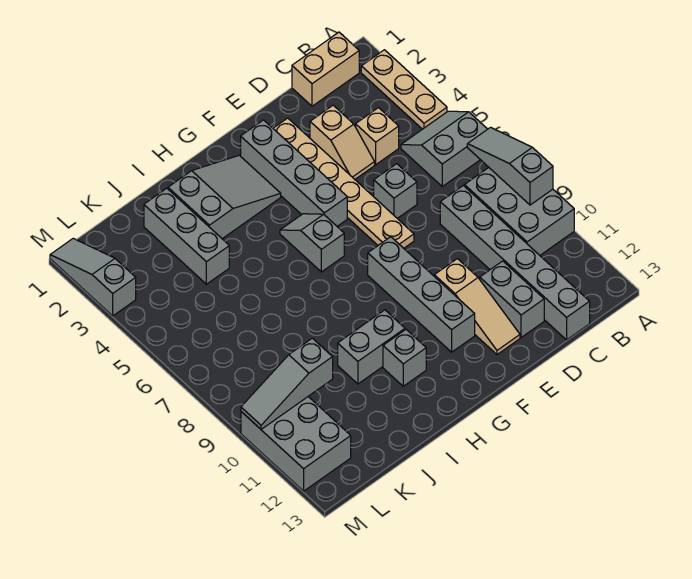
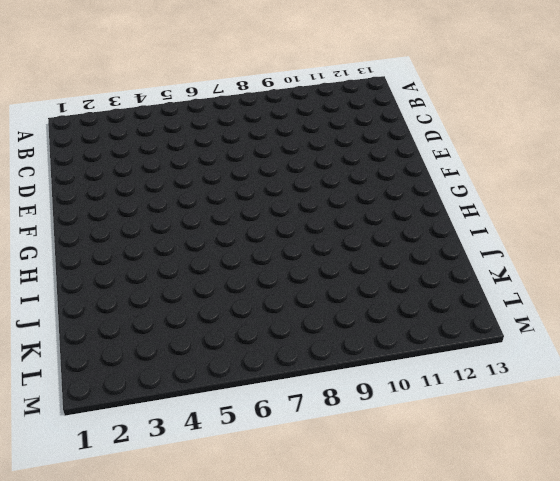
none -> tan plate A2:A4 level 1
none -> grey slope A5:B6 level 1 top 6
none -> grey brick A8:B10 level 1

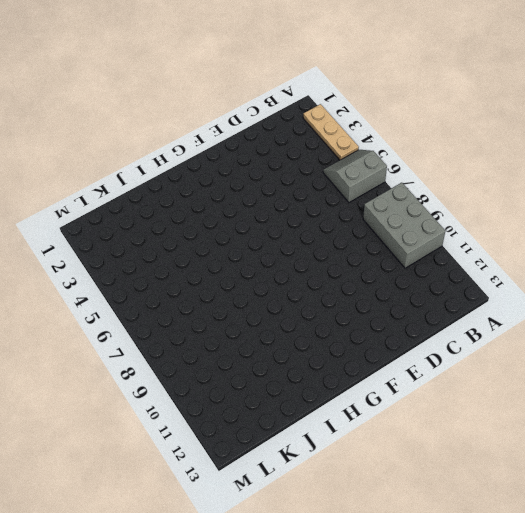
none -> tan brick B1:C1 level 1
none -> tan brick C4 level 1
none -> grey brick C8:C13 level 1

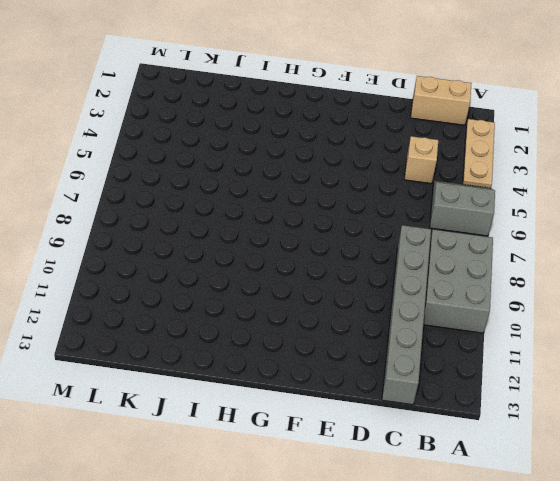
none -> tan slope D3:D4 level 1 top 3
none -> grey brick D6 level 1
none -> grey brick D11:D12 level 1

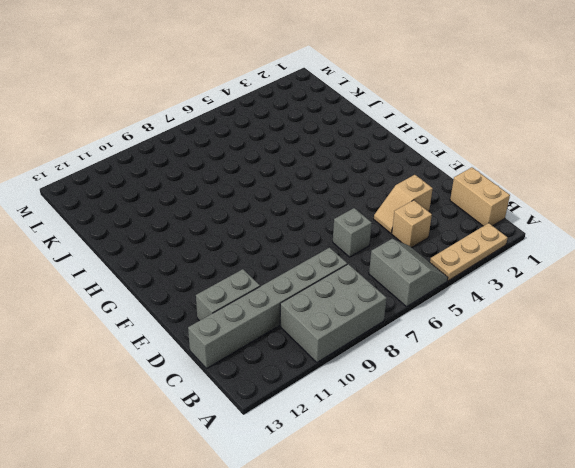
none -> tan plate E2:E7 level 1
none -> tan slope E10:E12 level 1 top 10
none -> grey brick F2:F5 level 1

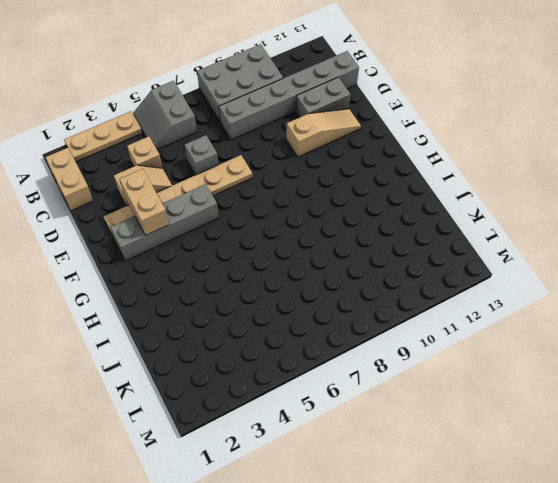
tan brick E3:F3 level 2 -> none
none -> grey brick F8:F11 level 1
none -> grey slope G2:I3 level 1 top I
none -> grey slope G5:G6 level 1 top 6

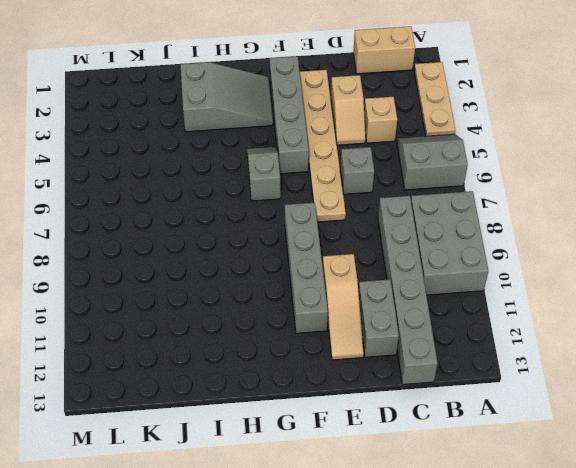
none -> grey brick H10:I10 level 1
none -> grey brick H11 level 1
none -> grey brick J2:J4 level 1

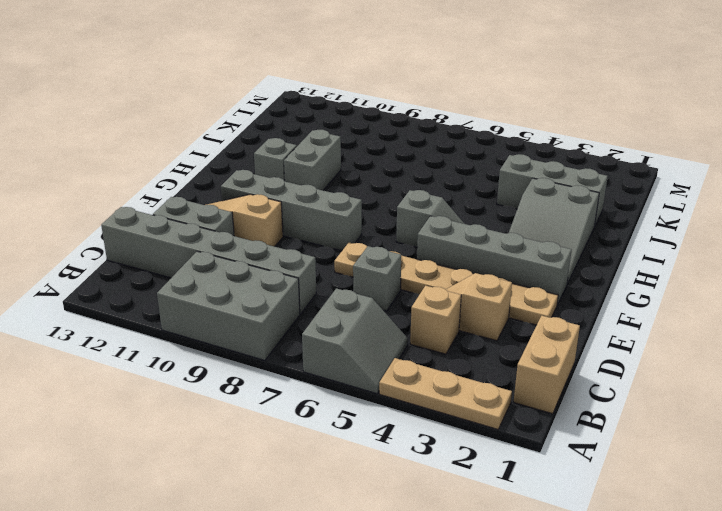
none -> grey brick L10:M12 level 1
none -> grey slope M1:M3 level 1 top 3
none -> grey slope A7:A9 level 2 top 9

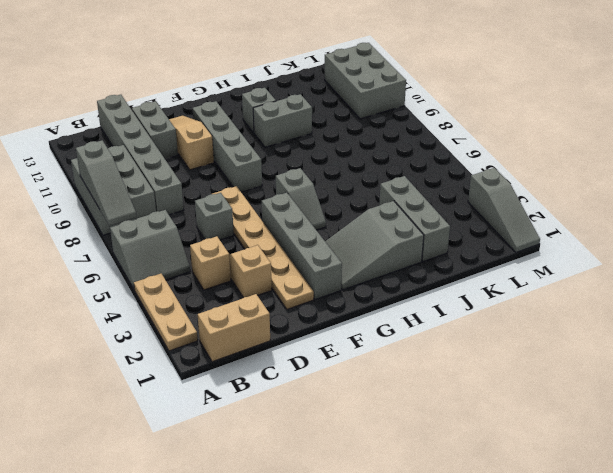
none -> grey slope K10:M10 level 2 top K

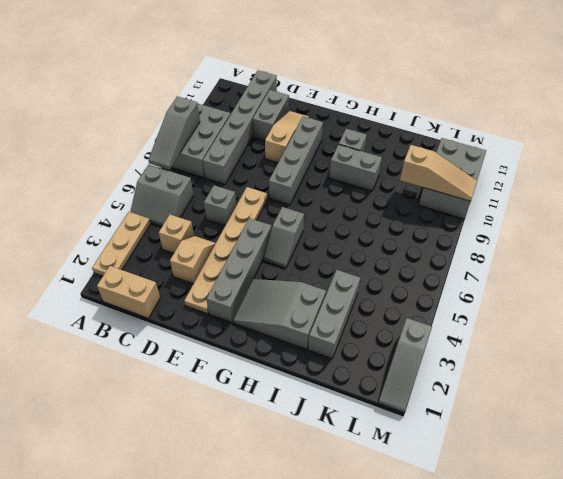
tan slope K10:M10 level 2 top K -> grey slope K10:M10 level 2 top K

